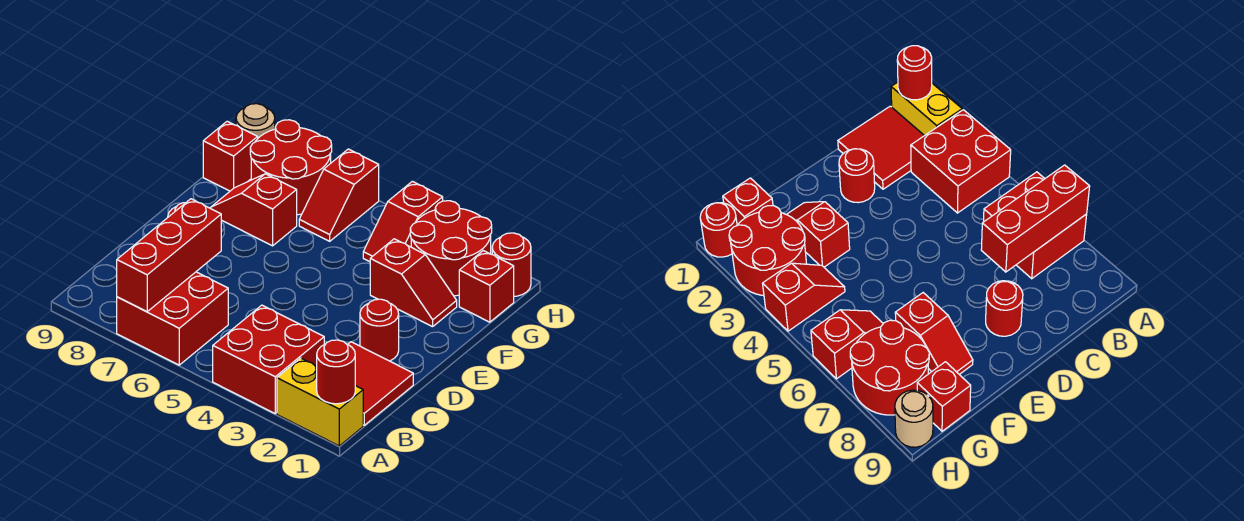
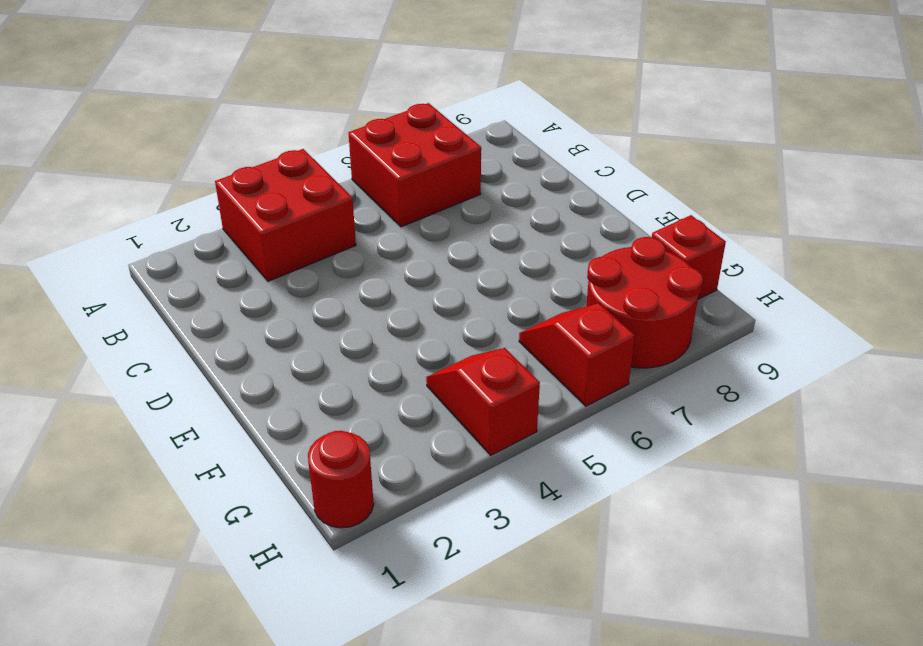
none -> yellow brick A1:A2 level 1
none -> red tile B1:C2 level 1
none -> red round brick D2 level 1

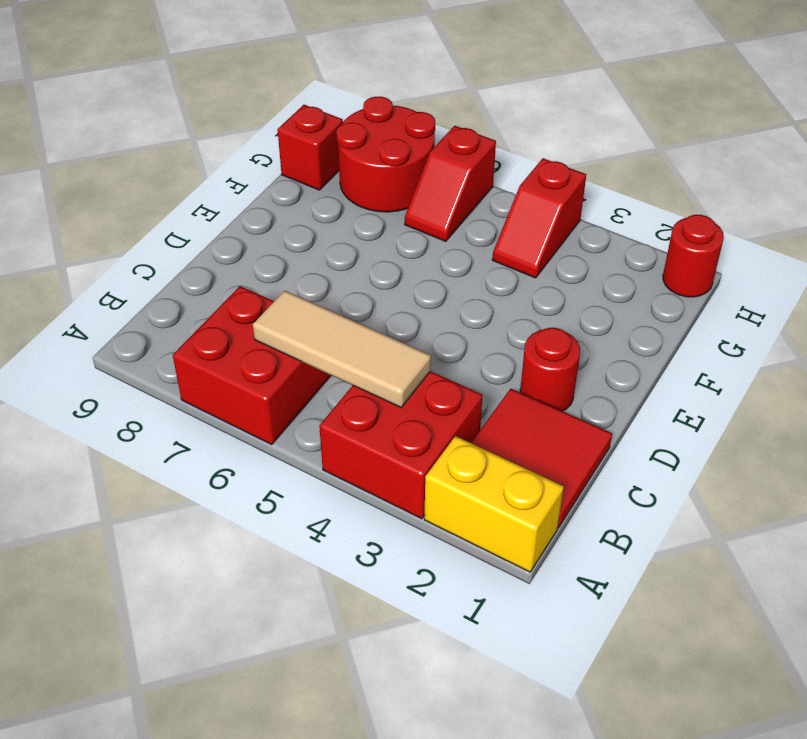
tan tile B4:B6 level 2 -> none
none -> red round brick D8 level 1
none -> red slope F2:F3 level 1 top 3
none -> red slope F7:F8 level 1 top 7

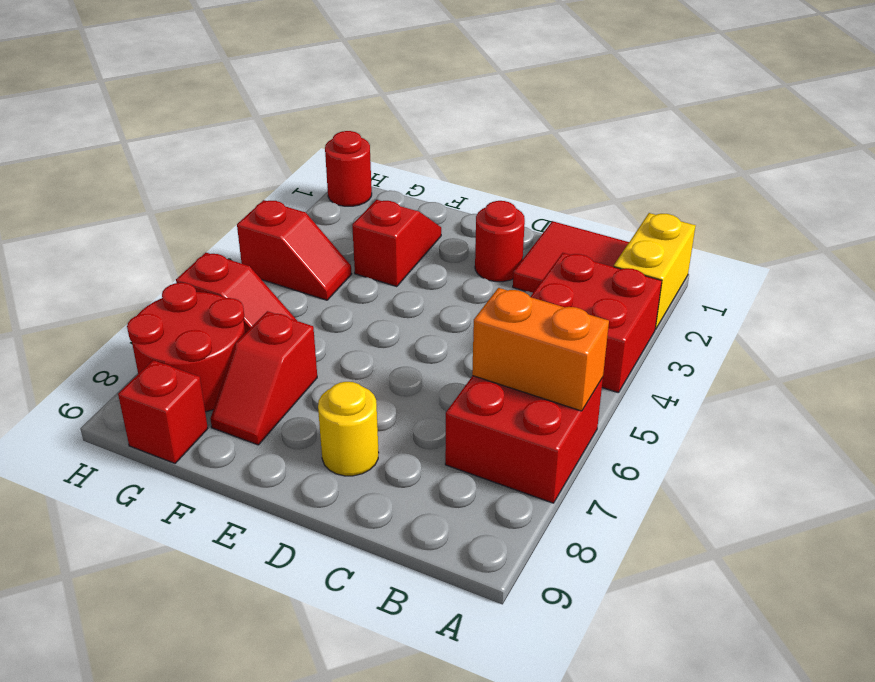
orange brick A6:B6 level 2 -> none
yellow round brick D8 level 1 -> red round brick D8 level 1
none -> red brick G1 level 1
none -> red round brick G2:H3 level 1
none -> tan round brick H9 level 1

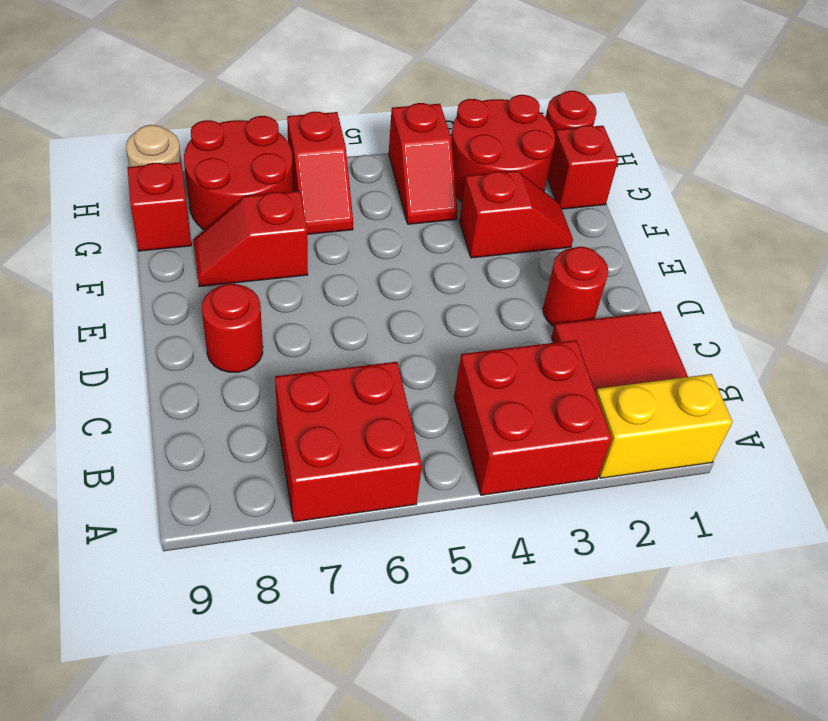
none -> red round brick A1 level 2
none -> red brick A7:C7 level 2

